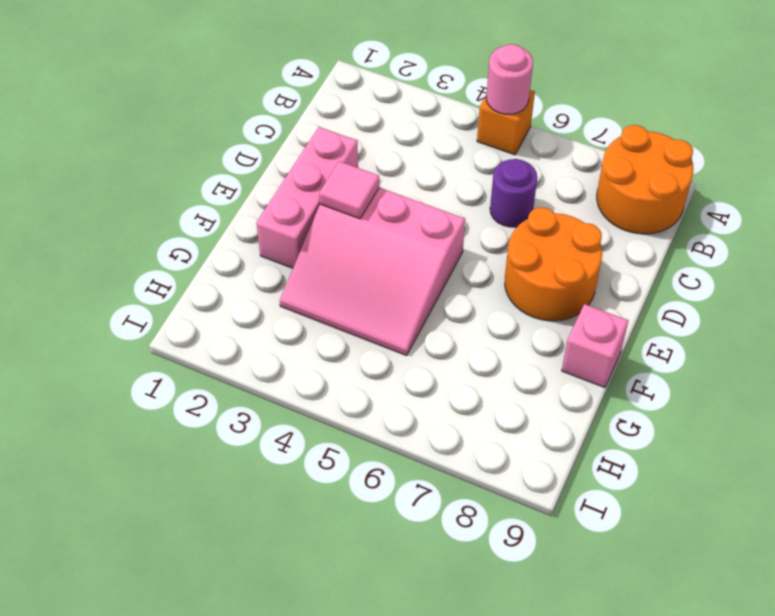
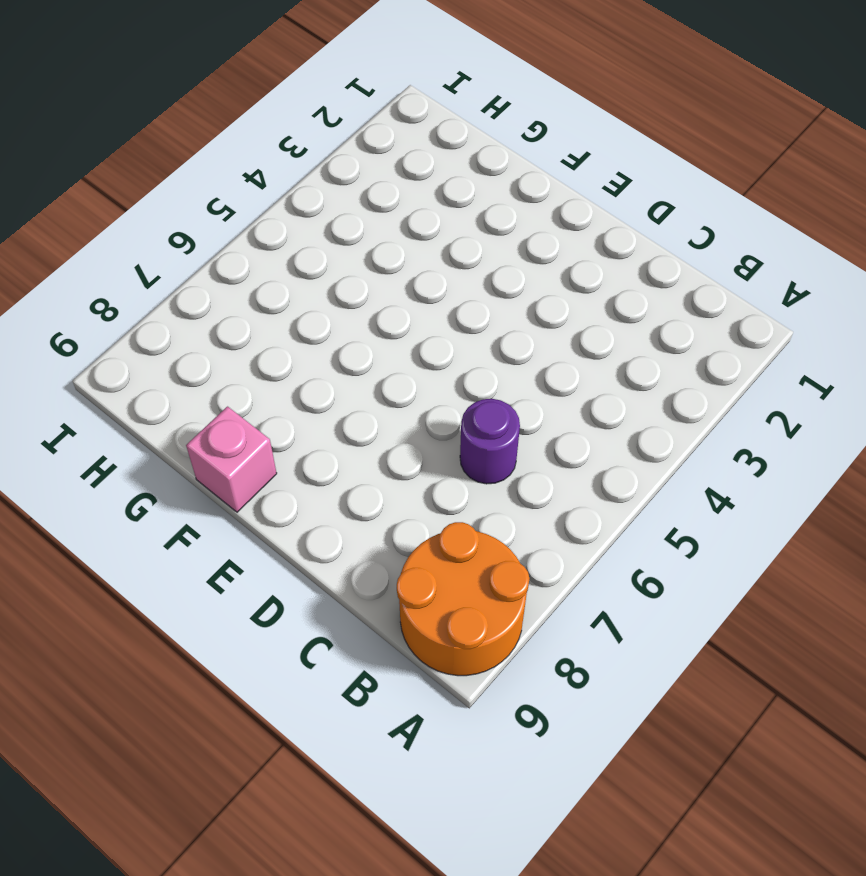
none -> orange brick A5 level 1
none -> pink brick D2:F2 level 1

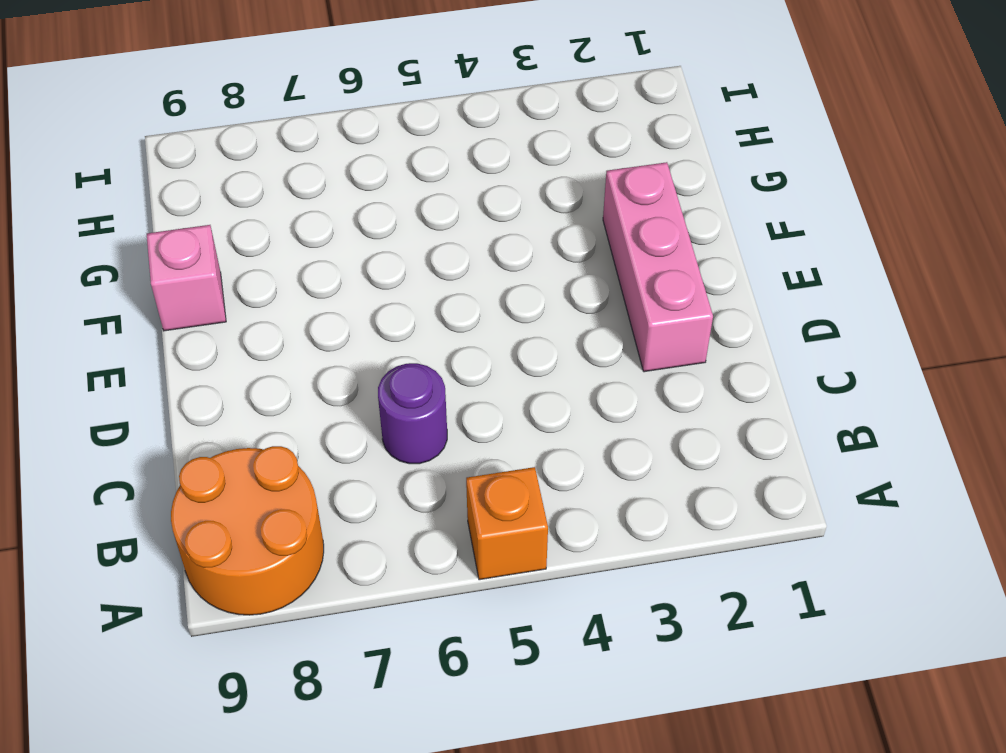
none -> orange round brick D7:E8 level 1
none -> pink slope E3:G5 level 1 top E

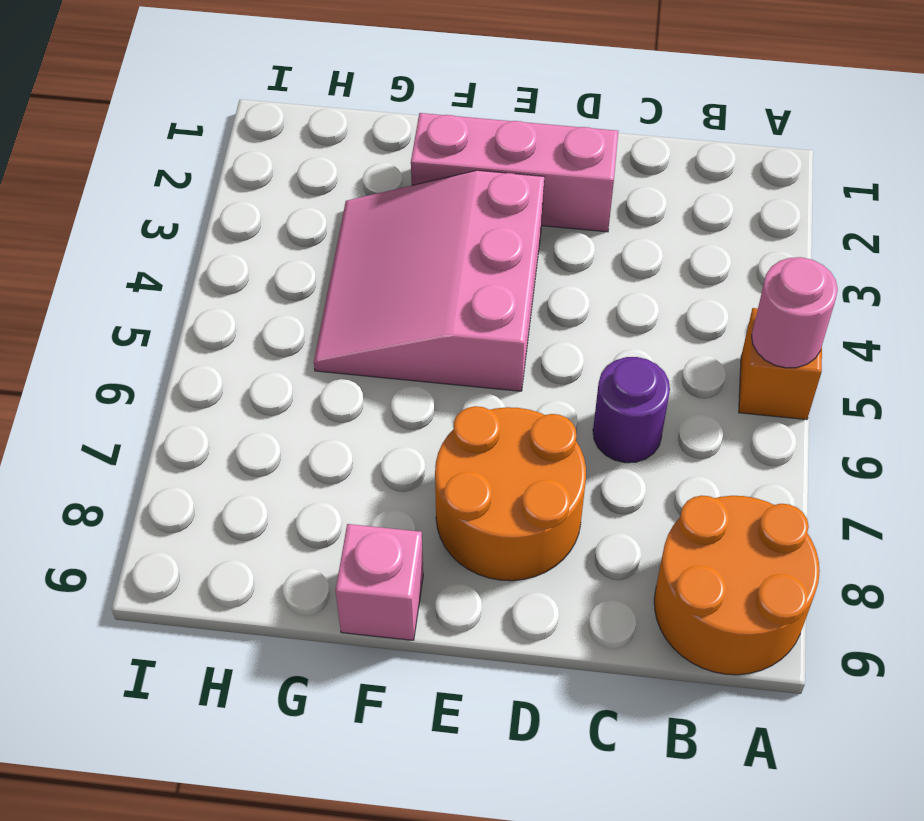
none -> pink tile E3 level 2

